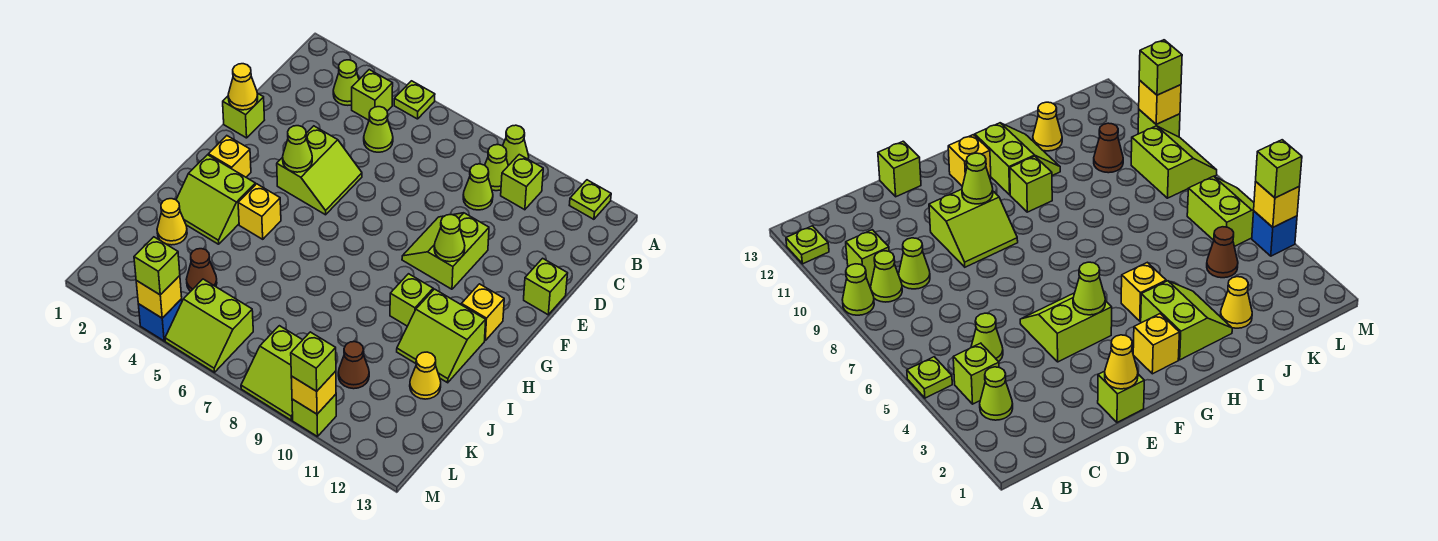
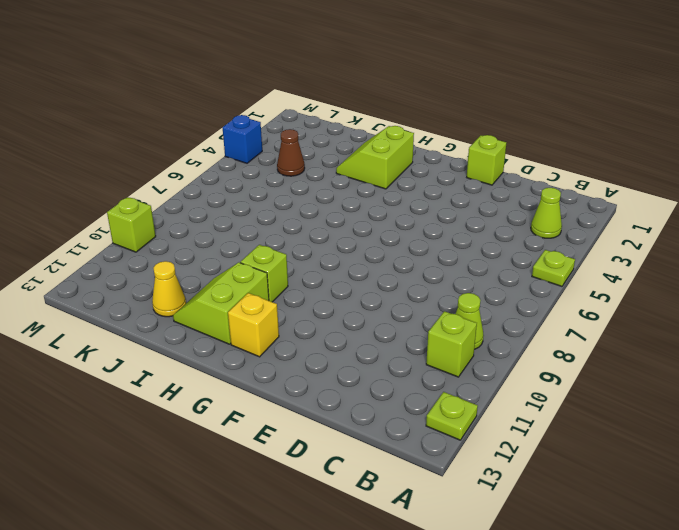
none -> lime cone A9 level 1
none -> lime brick B4 level 1
none -> lime cone C5 level 1
none -> lime cone C9 level 1

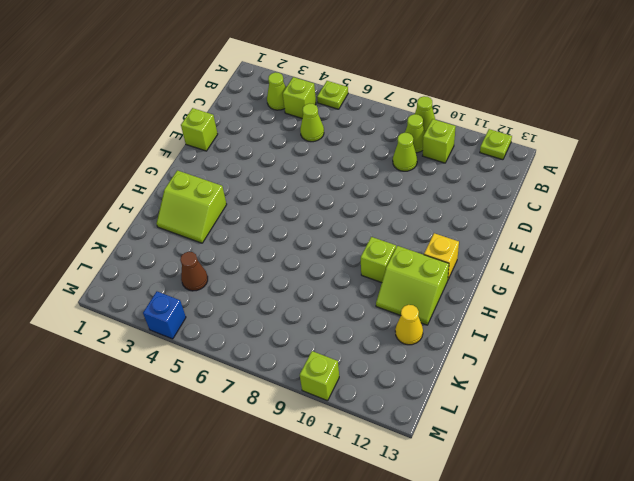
none -> lime slope E4:F5 level 1 top 4
none -> lime slope E9:F10 level 1 top 10
none -> lime brick E13 level 1
none -> yellow brick G2 level 1

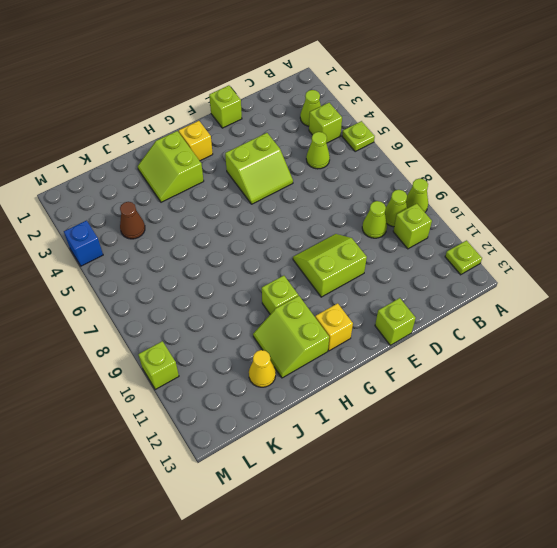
none -> yellow brick H4 level 1
none -> yellow cone J2 level 1
none -> brown cone K10 level 1
none -> lime slope L5:M6 level 1 top L

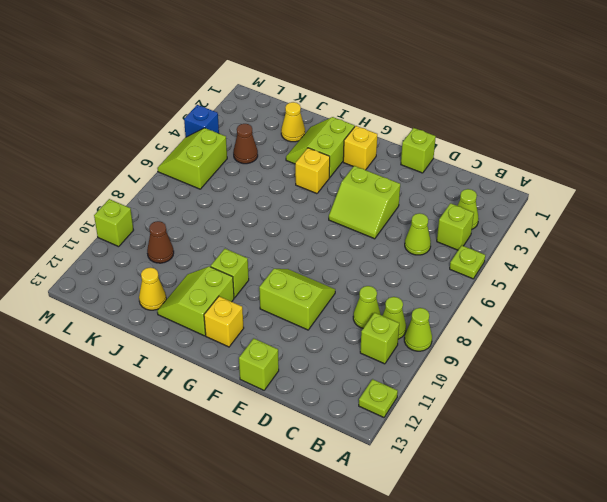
none -> lime slope L8:M9 level 1 top L
none -> yellow cone E1 level 2
none -> lime cone F4 level 2
none -> lime cone F10 level 2

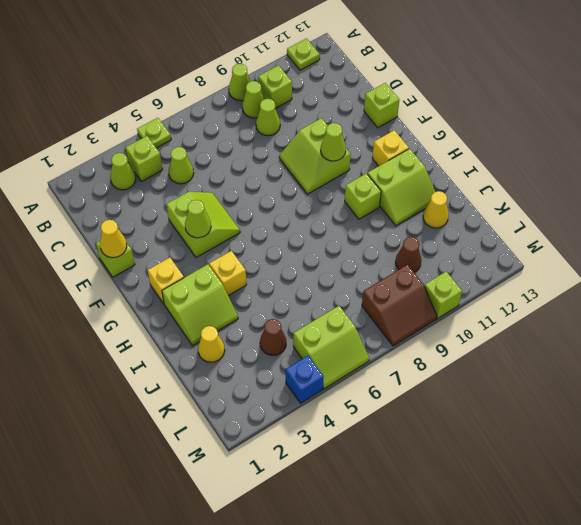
brown slope L8:M9 level 1 top L -> lime slope L8:M9 level 1 top L
none -> yellow brick M4 level 2
none -> yellow brick M10 level 2
none -> lime brick M4 level 3
none -> lime brick M10 level 3

